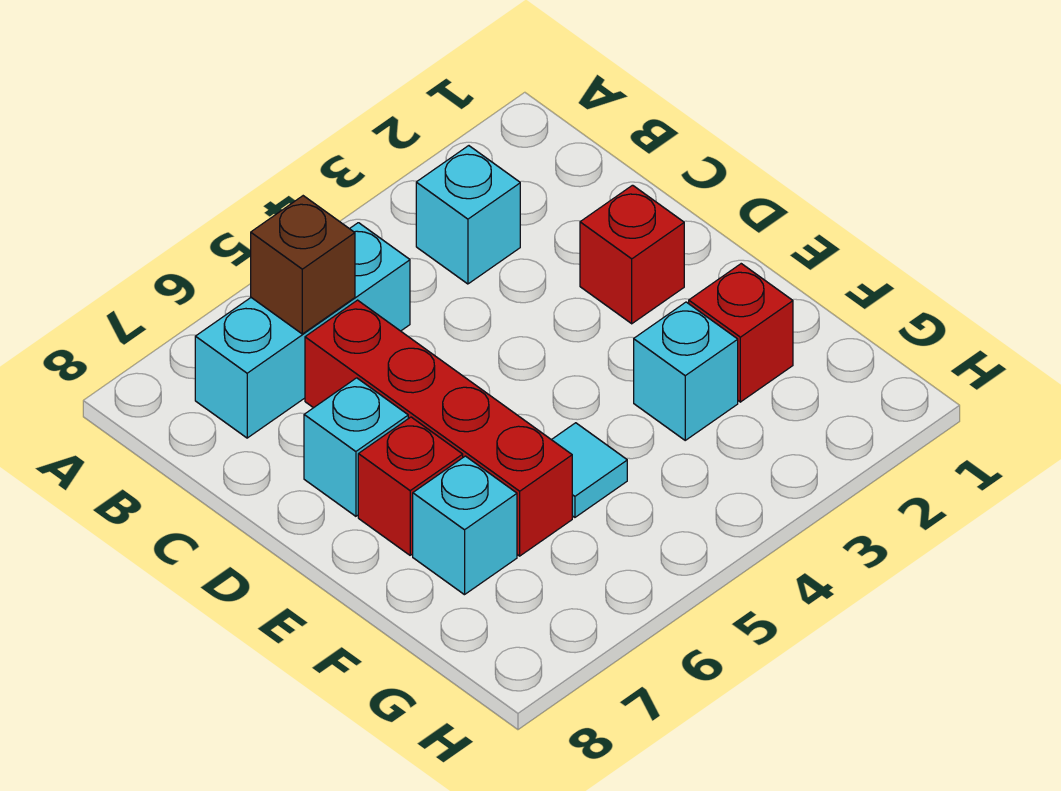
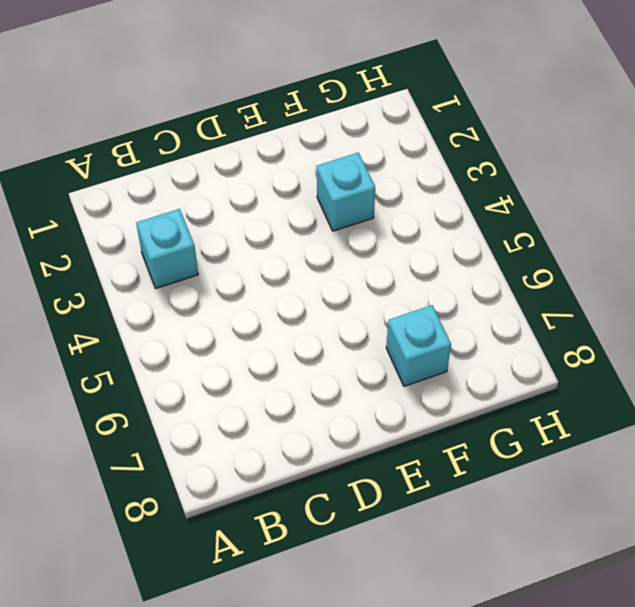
none -> cyan brick B5:B7 level 1
none -> red brick C6:F6 level 1

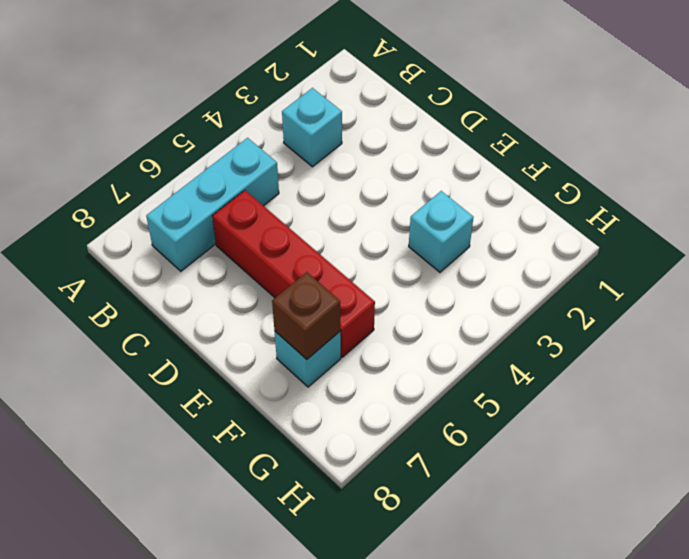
brown brick F7 level 2 -> brown brick B6 level 2
none -> red brick D2 level 1
none -> cyan brick D7 level 1

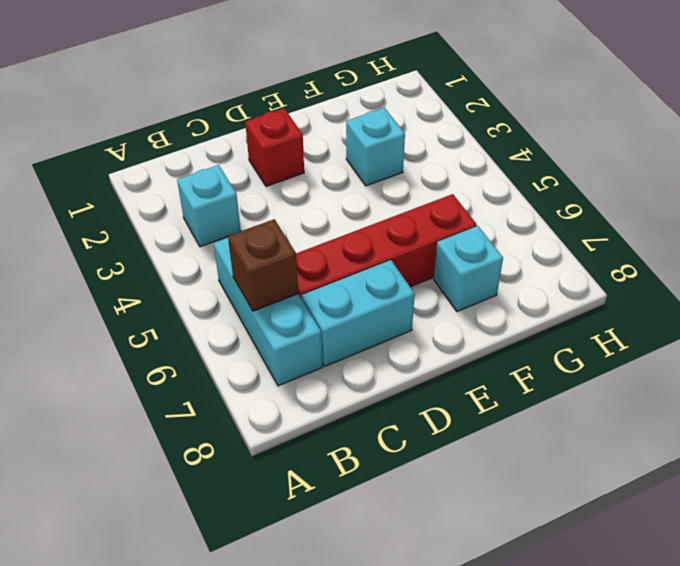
cyan brick C7:D7 level 1 -> cyan brick D7 level 1
none -> red brick E7 level 1
none -> red brick F2 level 1

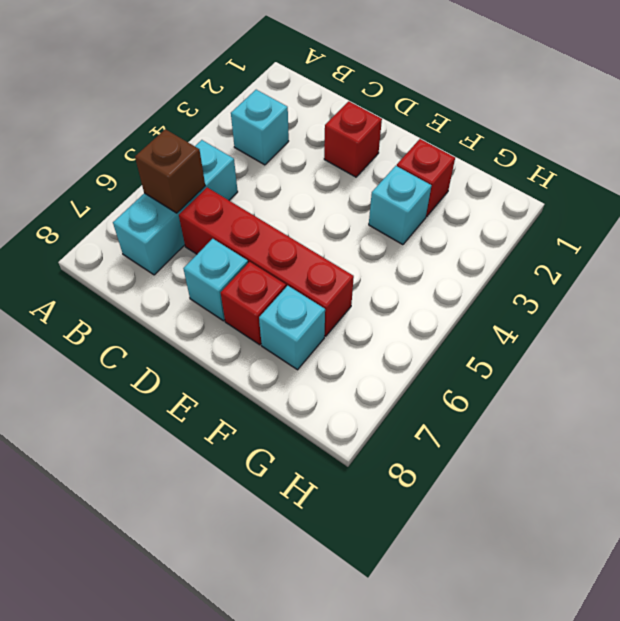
none -> cyan tile F5 level 1

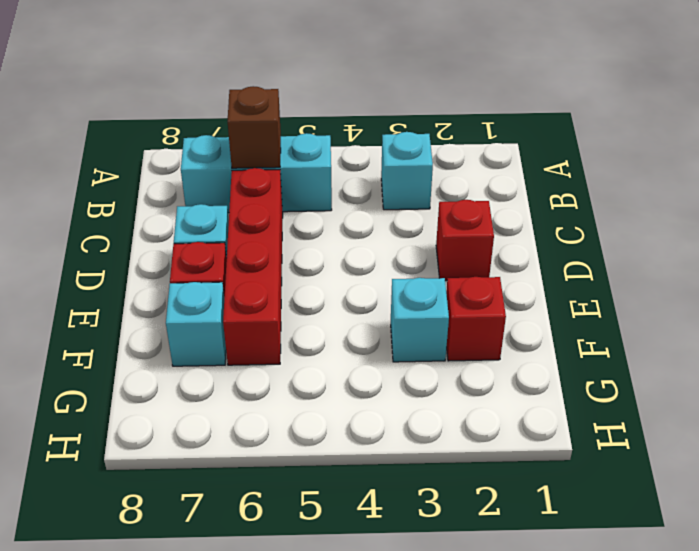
none -> cyan tile F5 level 1

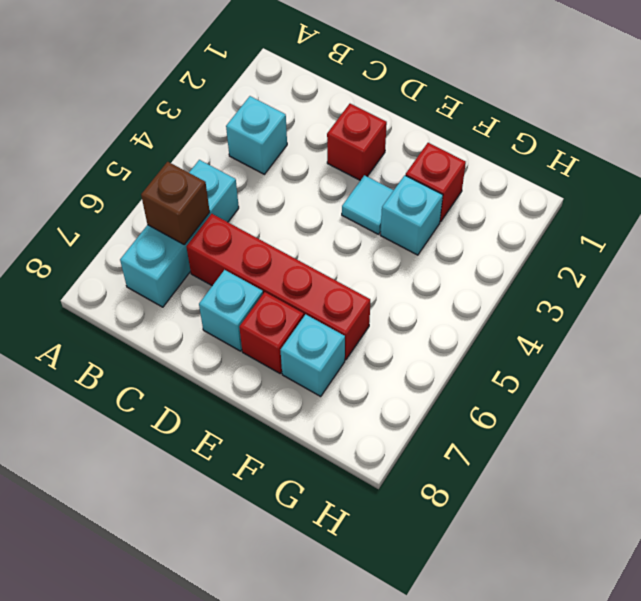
cyan tile E3 level 1 -> cyan tile F5 level 1

